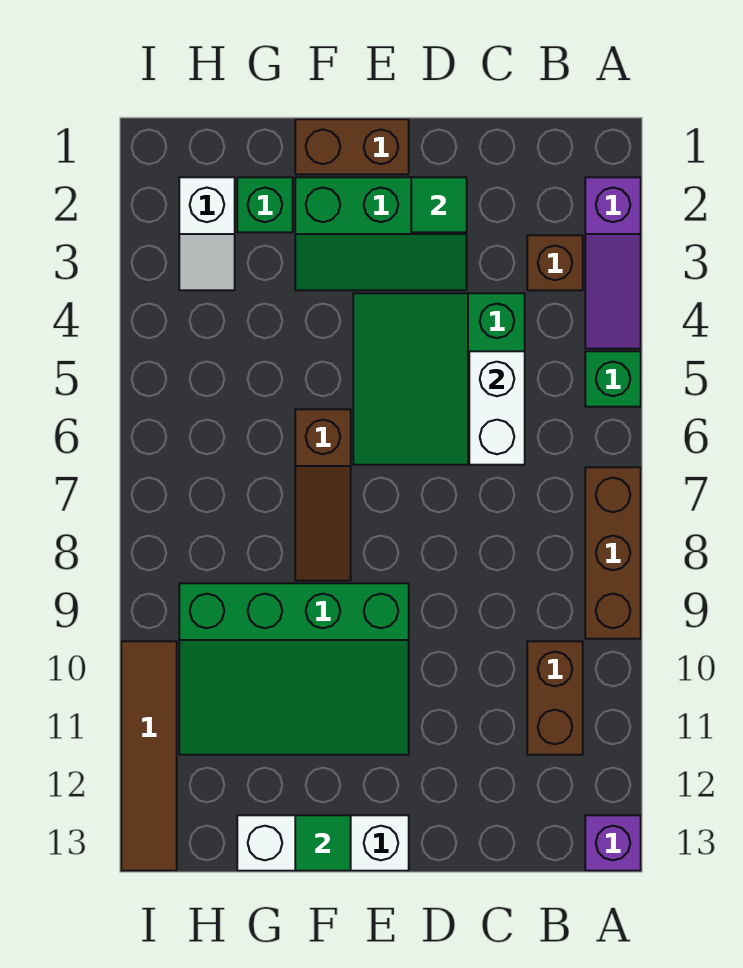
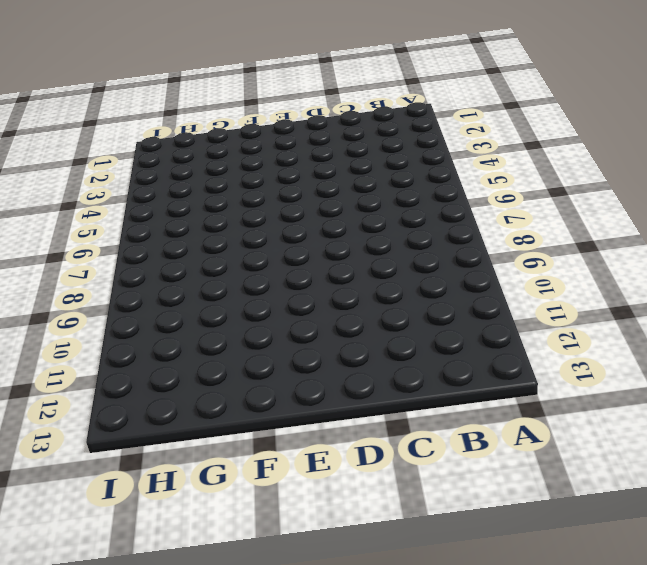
none -> purple slope A2:A4 level 1 top 2
none -> green brick A5 level 1
none -> brown brick A7:A9 level 1

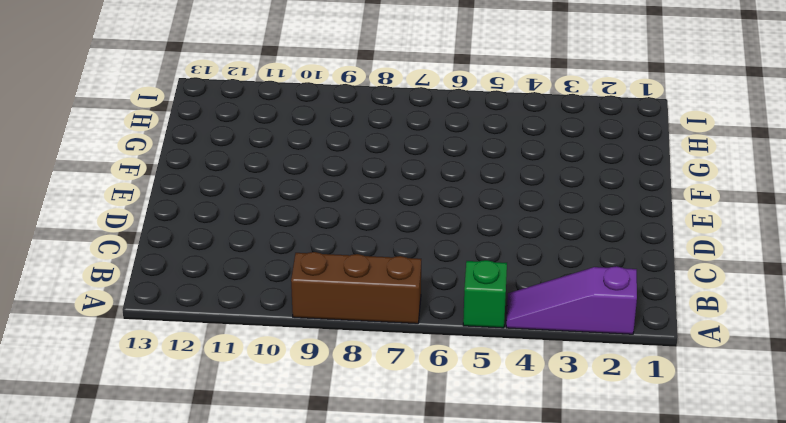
none -> purple brick A13 level 1
none -> brown brick B3 level 1
none -> brown brick B10:B11 level 1

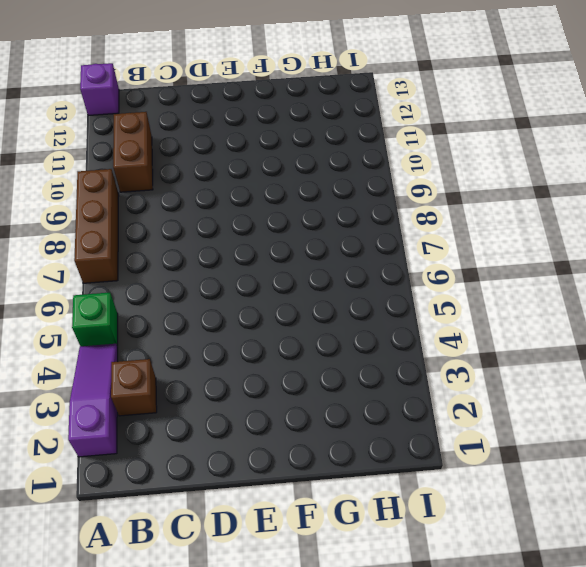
none -> green slope C4:E6 level 1 top C
none -> green slope D2:F3 level 1 top 2
none -> brown brick E1:F1 level 1

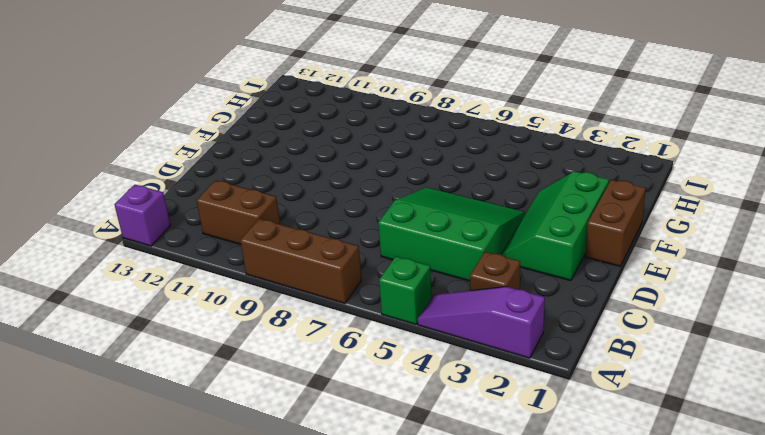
none -> green slope E9:H11 level 1 top 9
none -> white brick E13:G13 level 1
none -> brown slope F6:F8 level 1 top 6

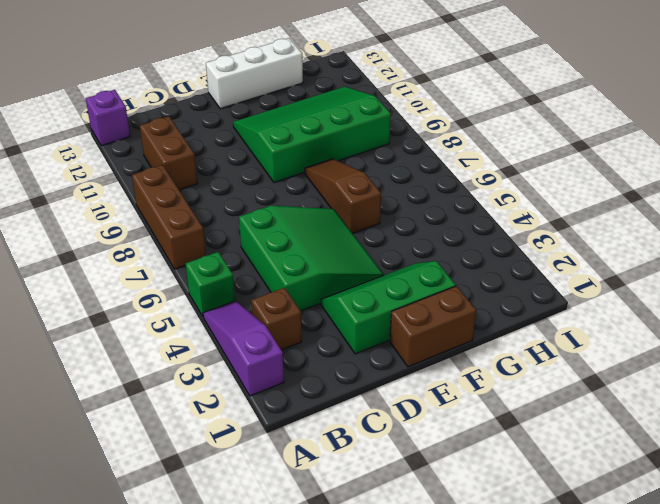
none -> green brick G2 level 1
none -> white slope H2:H3 level 1 top 2
none -> brown tile I10:I13 level 1

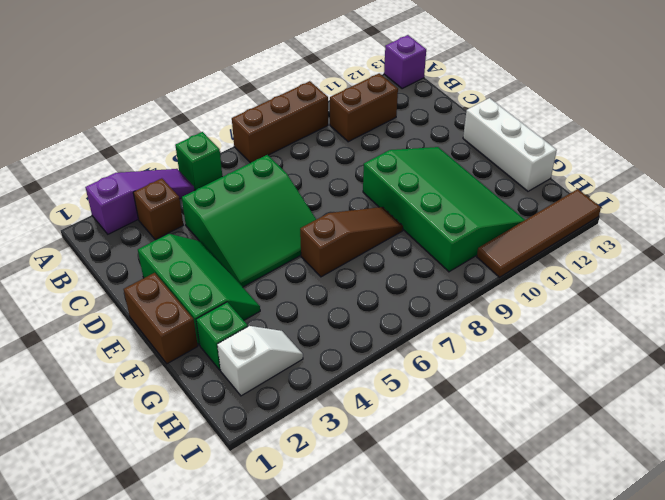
none -> white brick C5:C6 level 2
none -> green tile D2 level 2
none -> green tile F13 level 2

